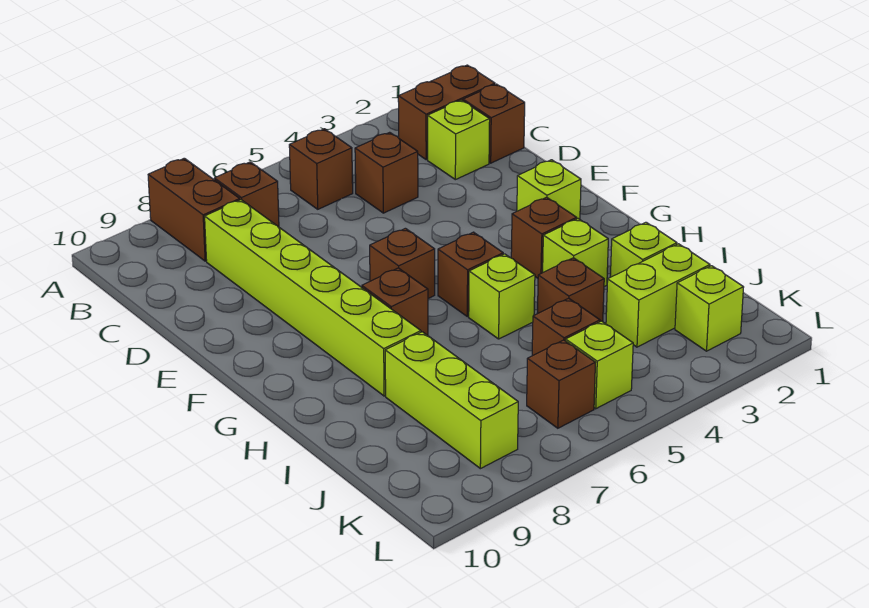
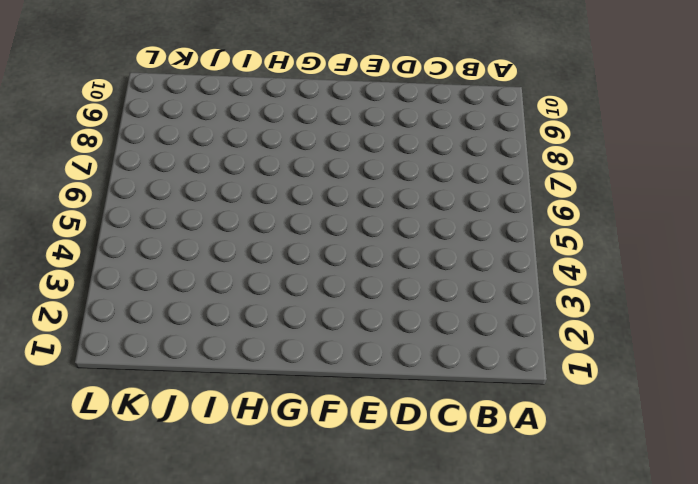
none -> brown brick A8:B8 level 1
none -> brown brick B1:B2 level 1
none -> brown brick B5 level 1

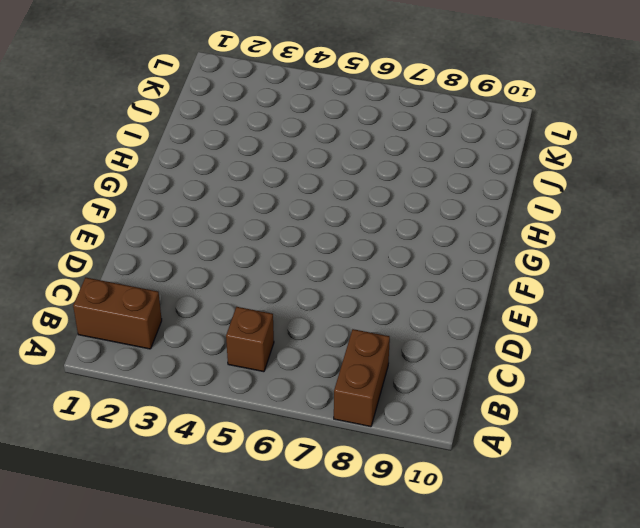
none -> brown brick B7 level 1
none -> brown brick C1 level 1
none -> lime brick C2 level 1

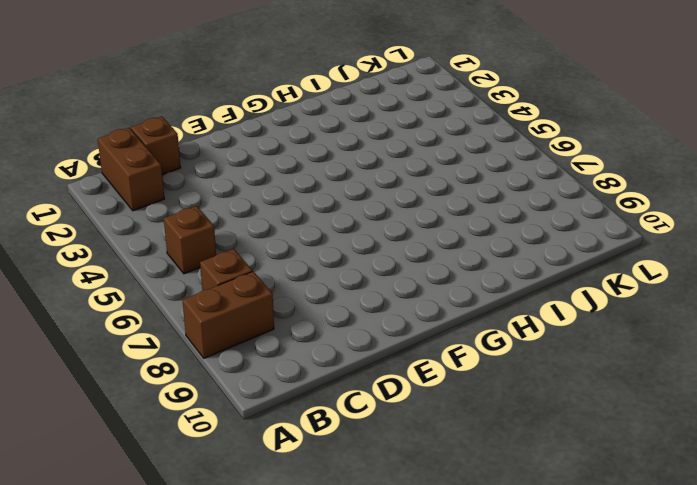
none -> lime brick C2 level 1
none -> brown brick C4 level 1
none -> lime brick C8:H8 level 1

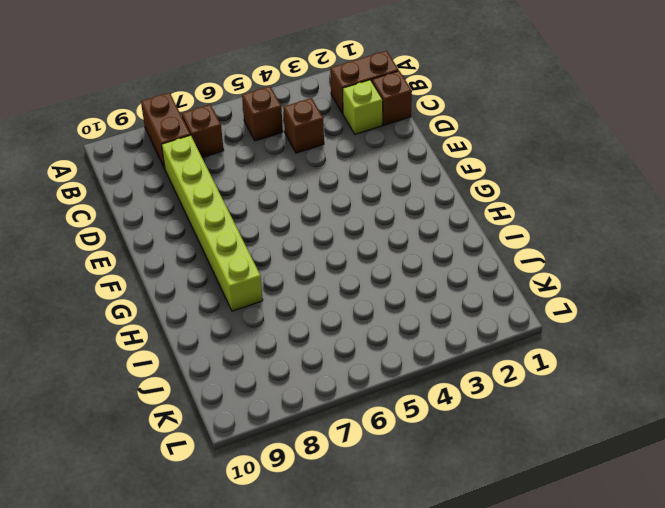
none -> lime brick F2 level 1
none -> brown brick F6 level 1
none -> brown brick G3 level 1

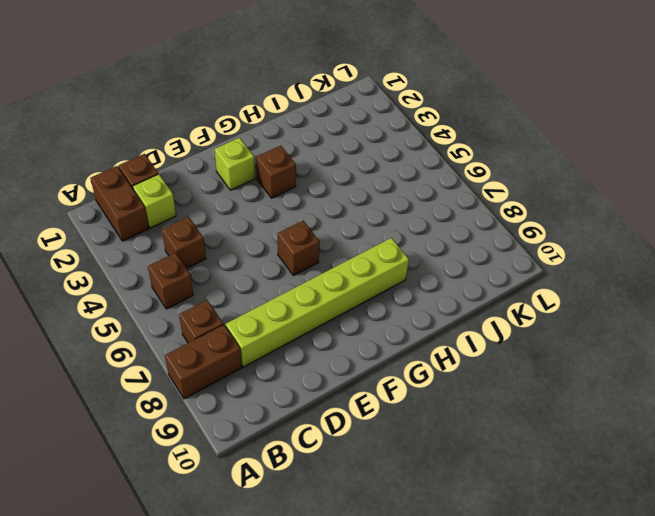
none -> brown brick G5 level 1
none -> brown brick G7 level 1
none -> lime brick H3 level 1

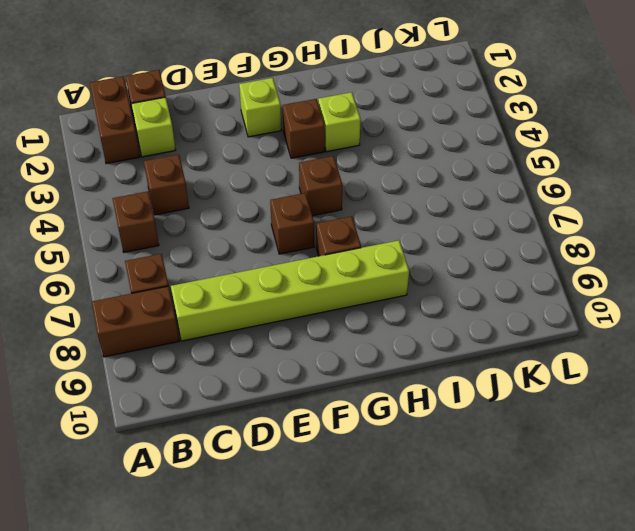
none -> lime brick H5 level 1
none -> lime brick I2 level 1
none -> brown brick I4 level 1

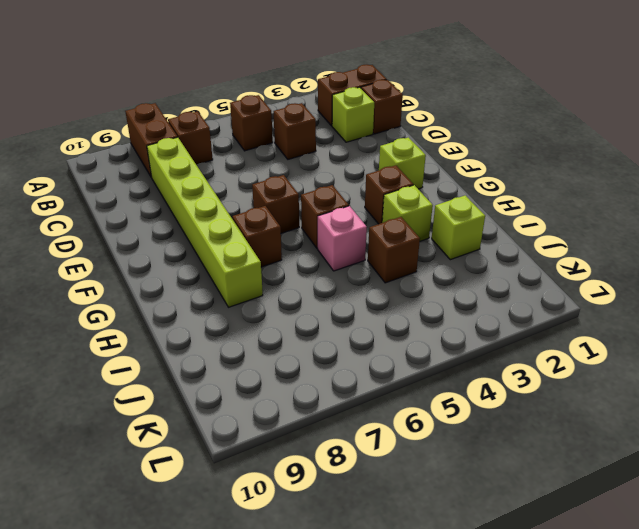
pink brick H5 level 1 -> lime brick H5 level 1
none -> lime brick I8:K8 level 1
none -> lime brick J2:J3 level 1
none -> brown brick J5 level 1

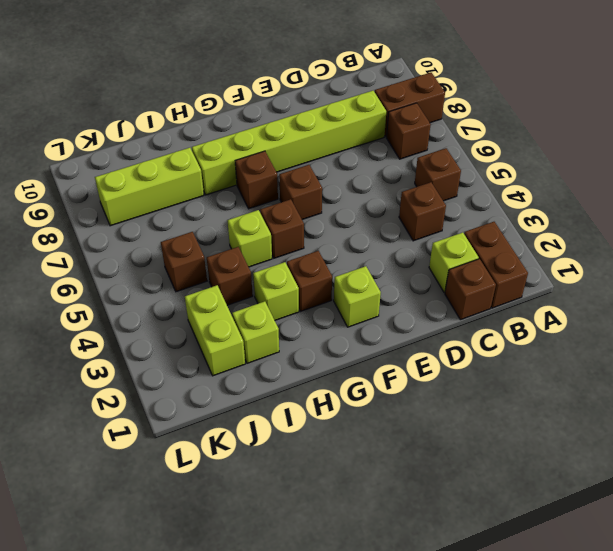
none -> lime brick K2 level 1
none -> lime brick K5 level 1
none -> brown brick K6 level 1

